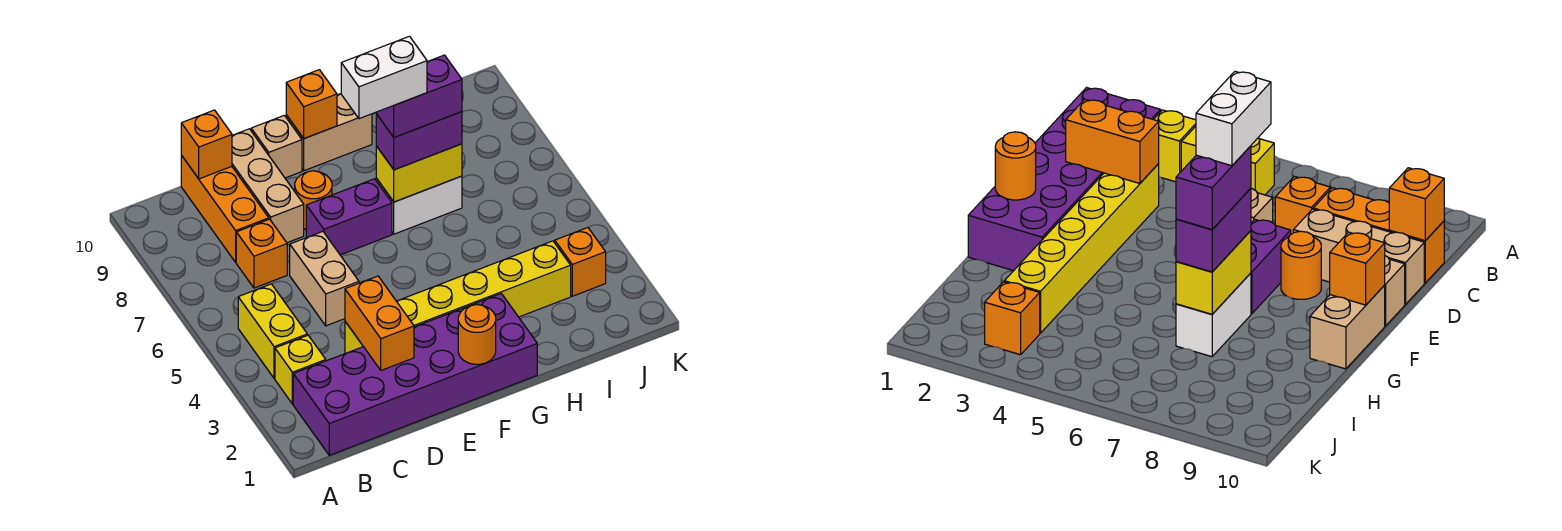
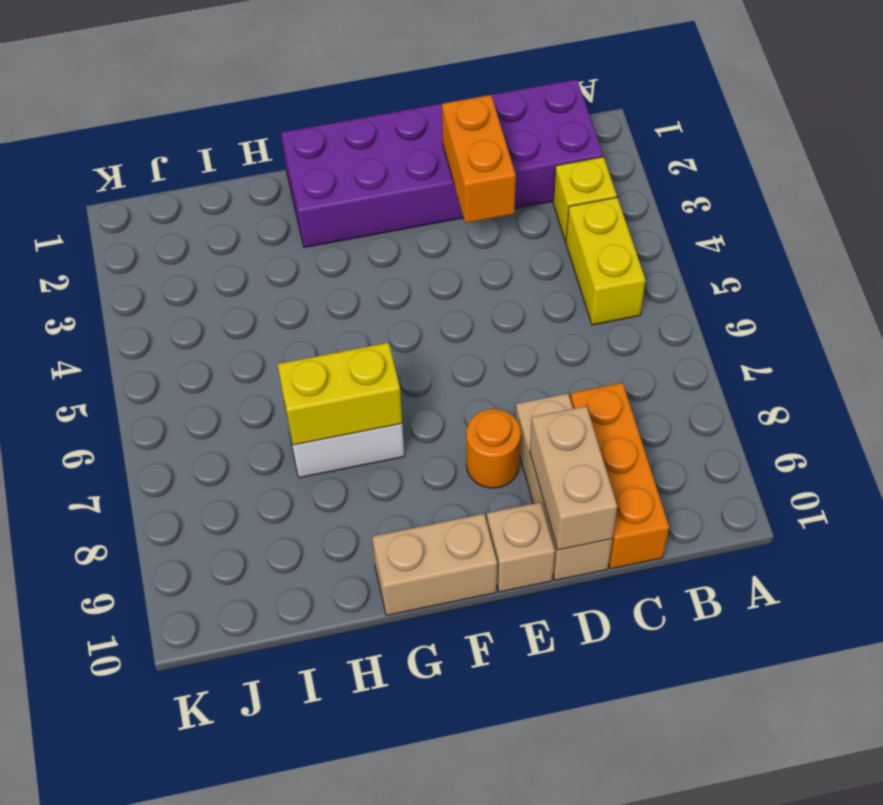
tan brick D9:D10 level 2 -> tan brick D5:D6 level 1
none -> orange brick C7 level 1
none -> yellow brick D3:I3 level 1
none -> purple brick E7:F7 level 1

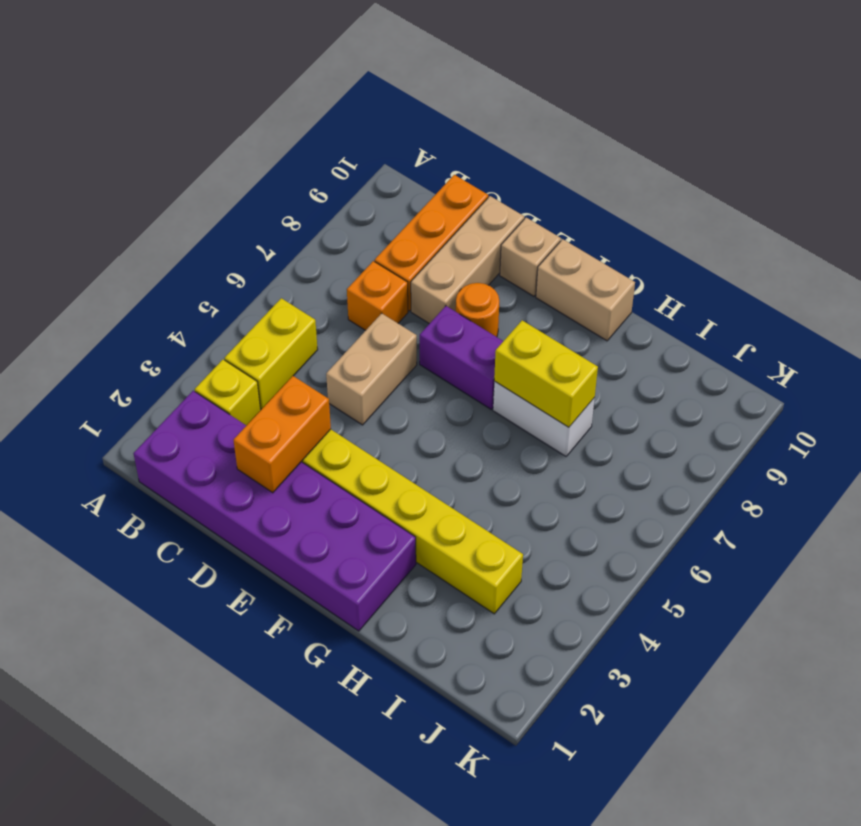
none -> orange brick J3 level 1
none -> orange brick C10 level 2
none -> orange round brick F1 level 2

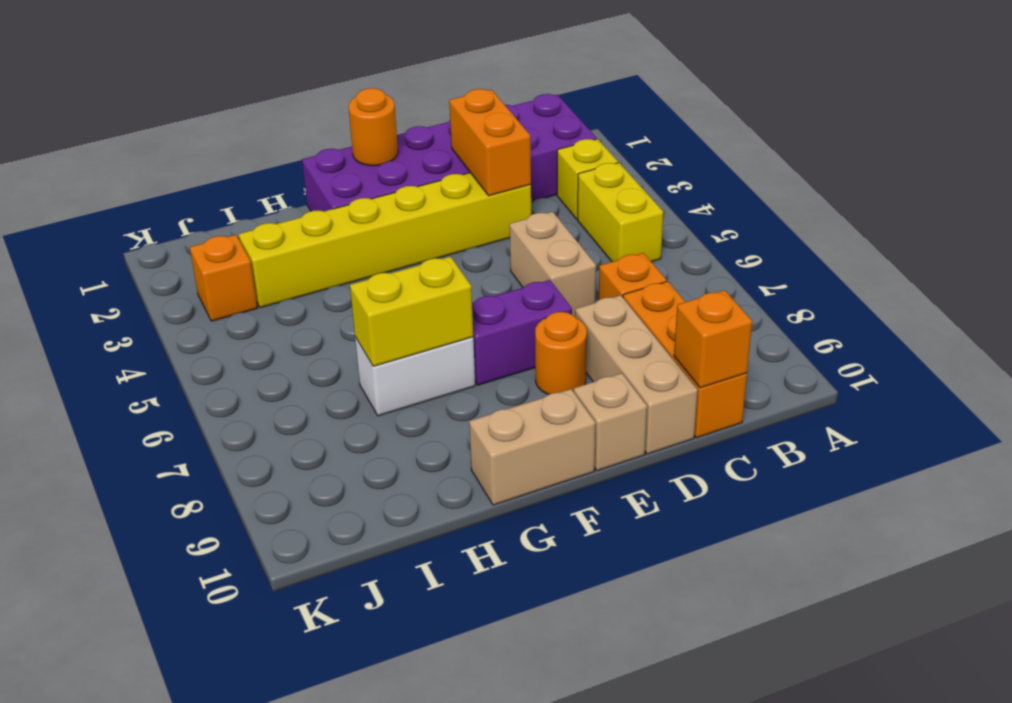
none -> orange brick F10 level 2
none -> purple brick G7:H7 level 3
none -> purple brick G7:H7 level 4

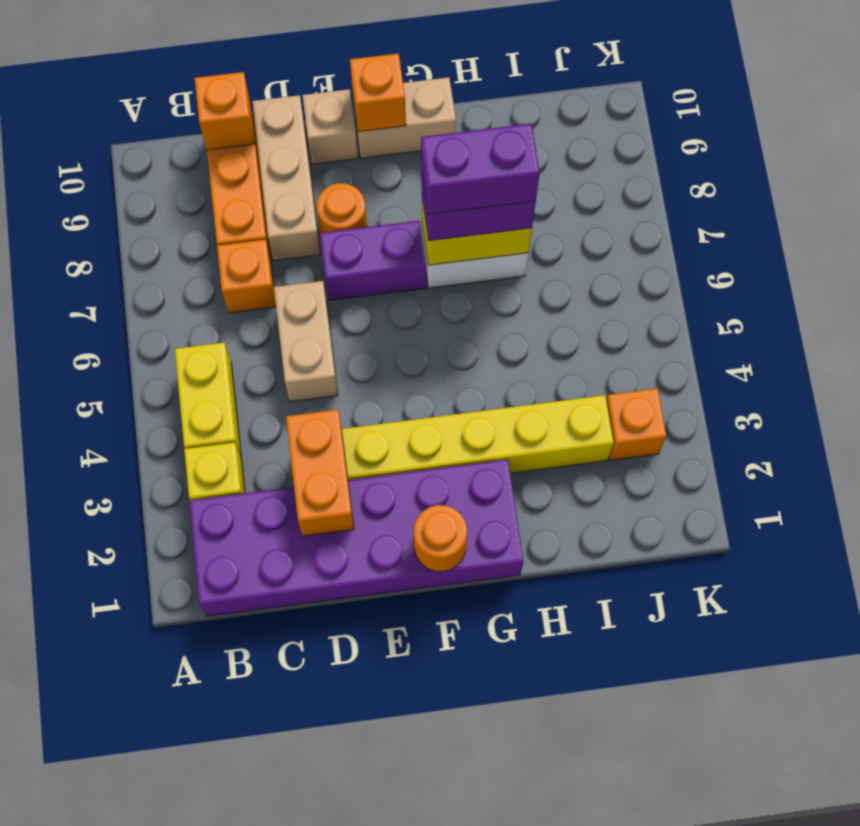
none -> white brick F7:G7 level 5

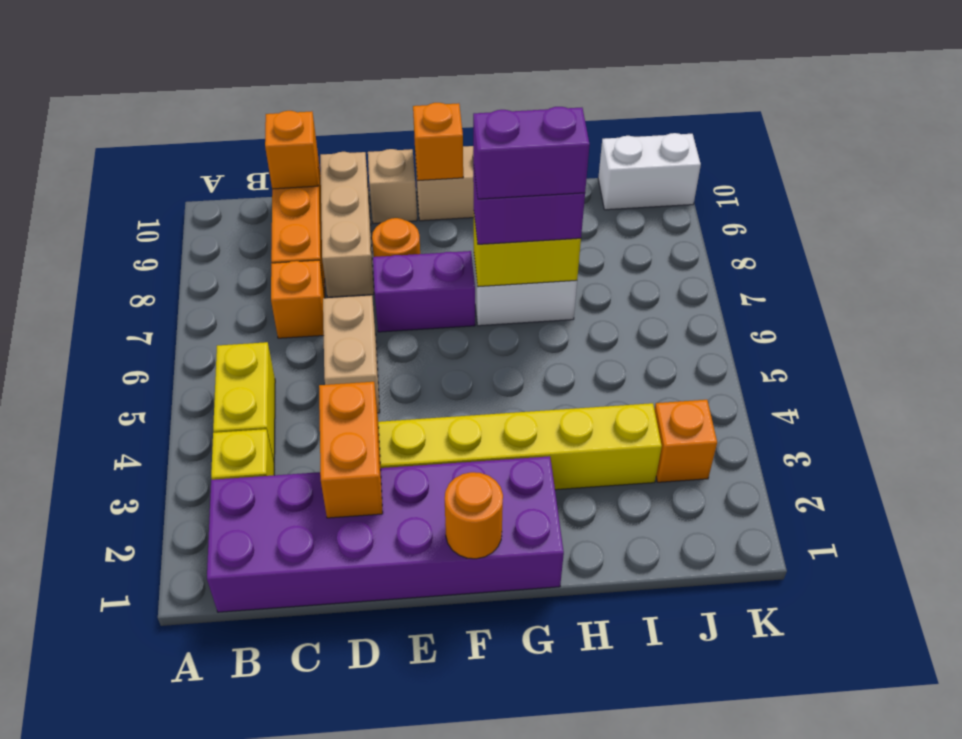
white brick J10:K10 level 1 -> white brick F7:G7 level 5

